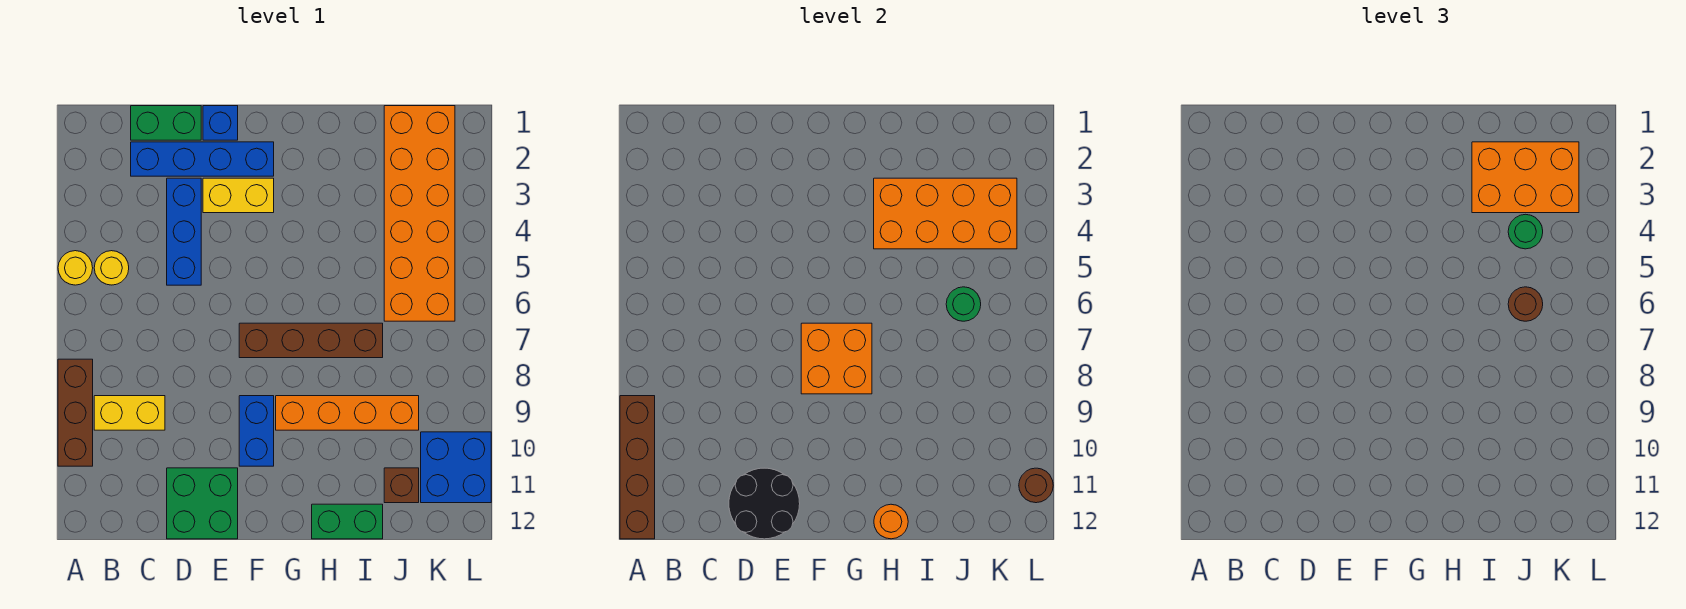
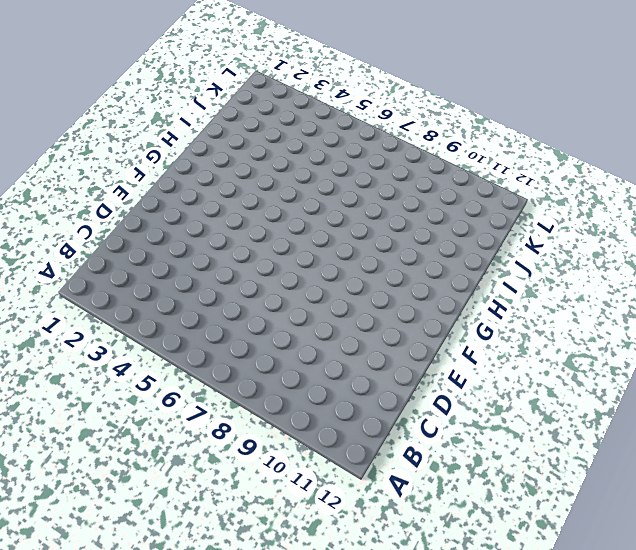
none -> yellow round brick A5 level 1
none -> brown brick A8:A10 level 1
none -> yellow round brick B5 level 1

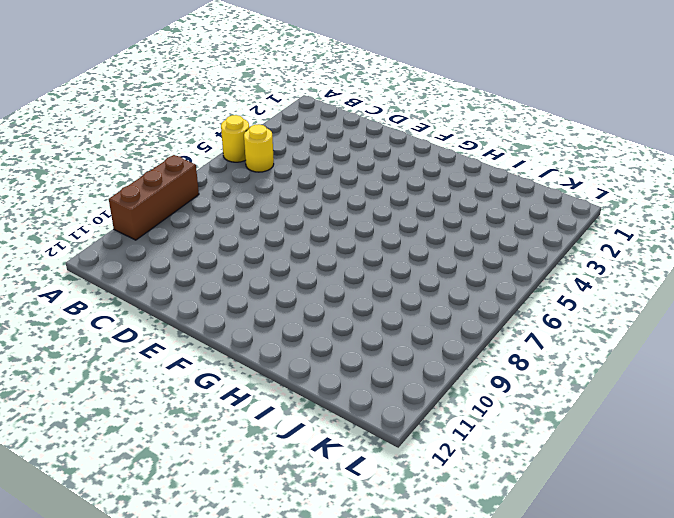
none -> yellow brick B9:C9 level 1
none -> green brick C1:D1 level 1
none -> blue brick C2:F2 level 1

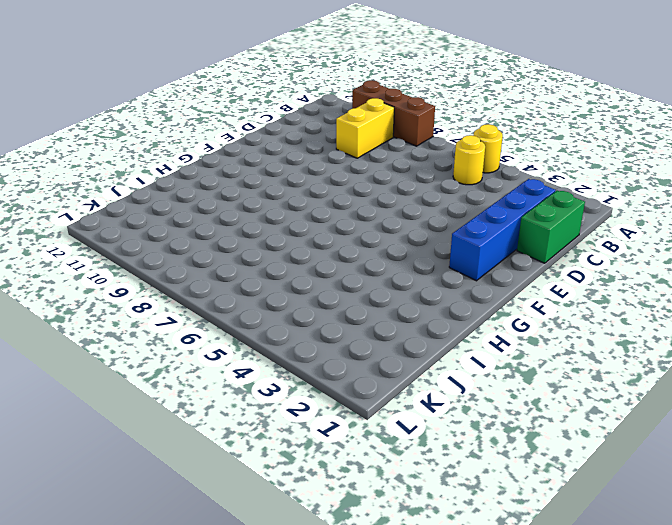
none -> blue brick D3:D5 level 1
none -> green brick D11:E12 level 1
none -> blue brick E1 level 1

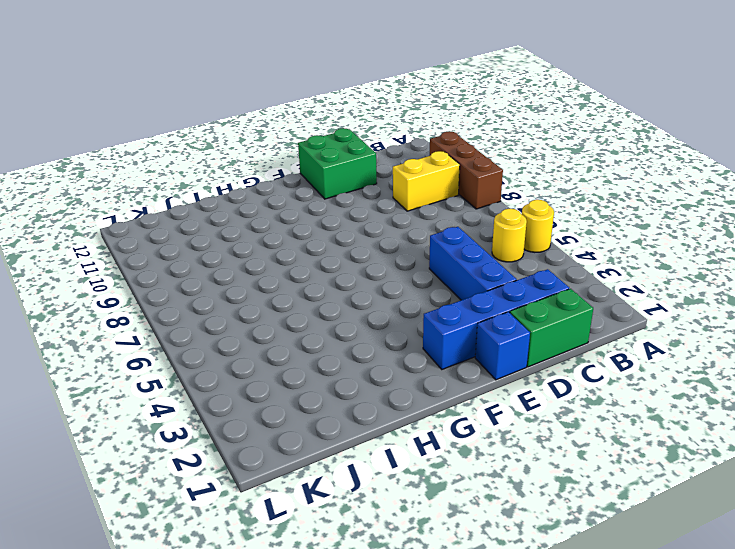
none -> yellow brick E3:F3 level 1
none -> brown brick F7:I7 level 1
none -> blue brick F9:F10 level 1

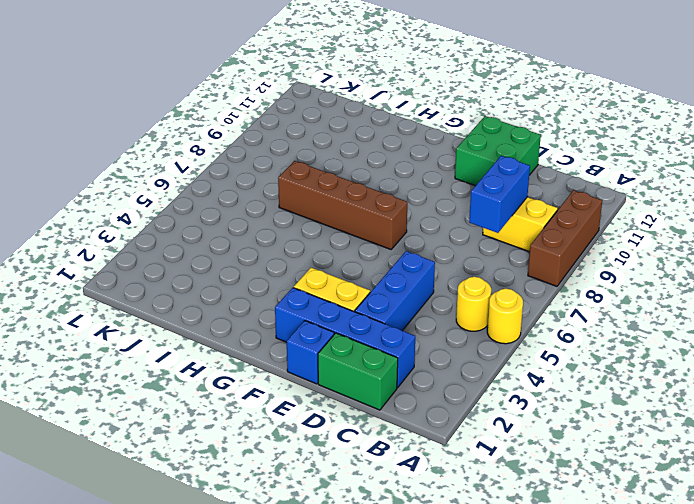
blue brick C8:C9 level 2 -> blue brick F9:F10 level 1
none -> orange brick G9:J9 level 1
none -> green brick H12:I12 level 1
none -> orange brick J1:K6 level 1

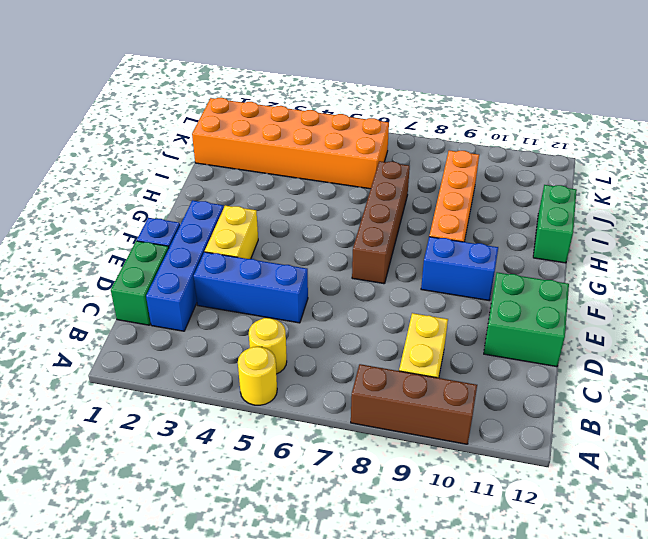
none -> brown brick J11 level 1
none -> blue brick K10:L11 level 1
none -> brown brick A9:A12 level 2

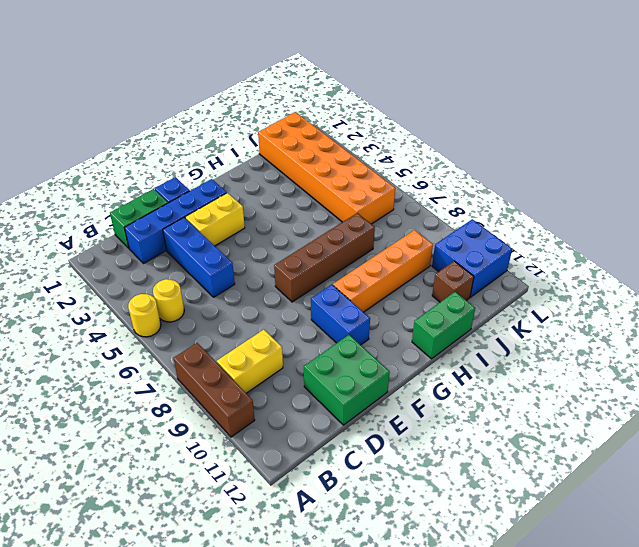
none -> brown brick A9:A12 level 2
none -> black round brick D11:E12 level 2
none -> orange brick F7:G8 level 2

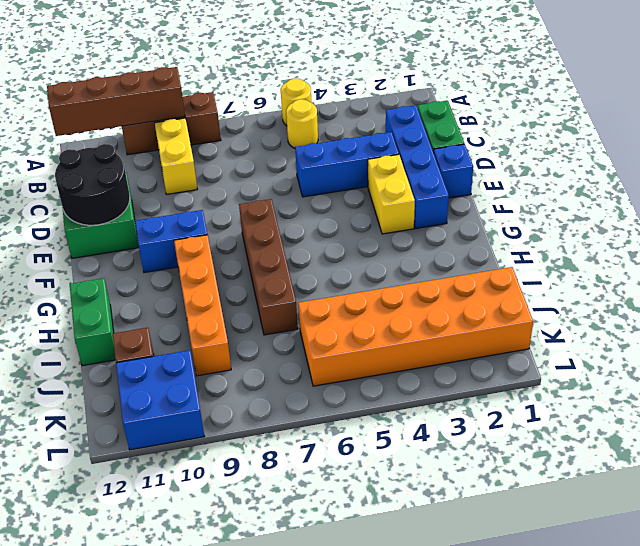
none -> orange brick F7:G8 level 2
none -> orange brick H3:K4 level 2
none -> orange round brick H12 level 2

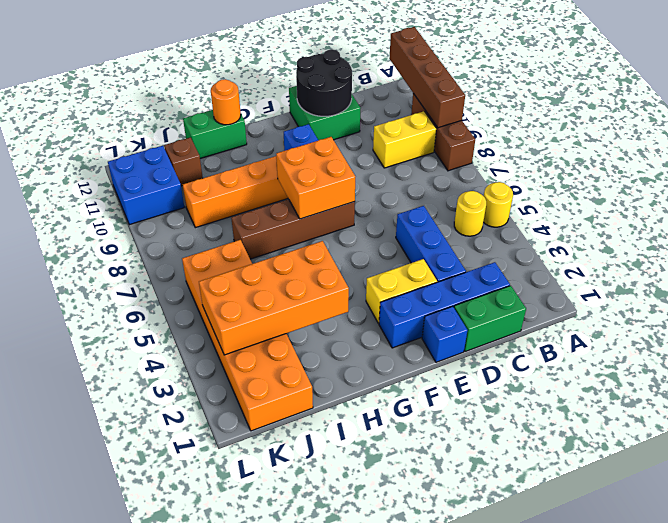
none -> green round brick J6 level 2
none -> brown round brick L11 level 2
none -> orange brick I2:K3 level 3

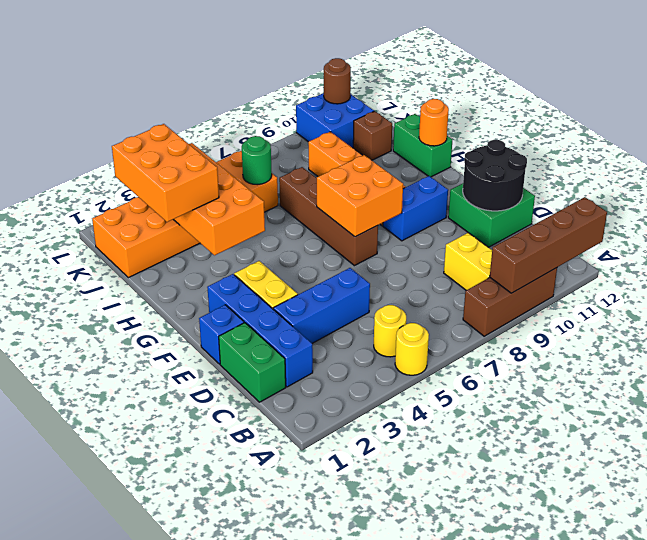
none -> green round brick J4 level 3
none -> brown round brick J6 level 3

